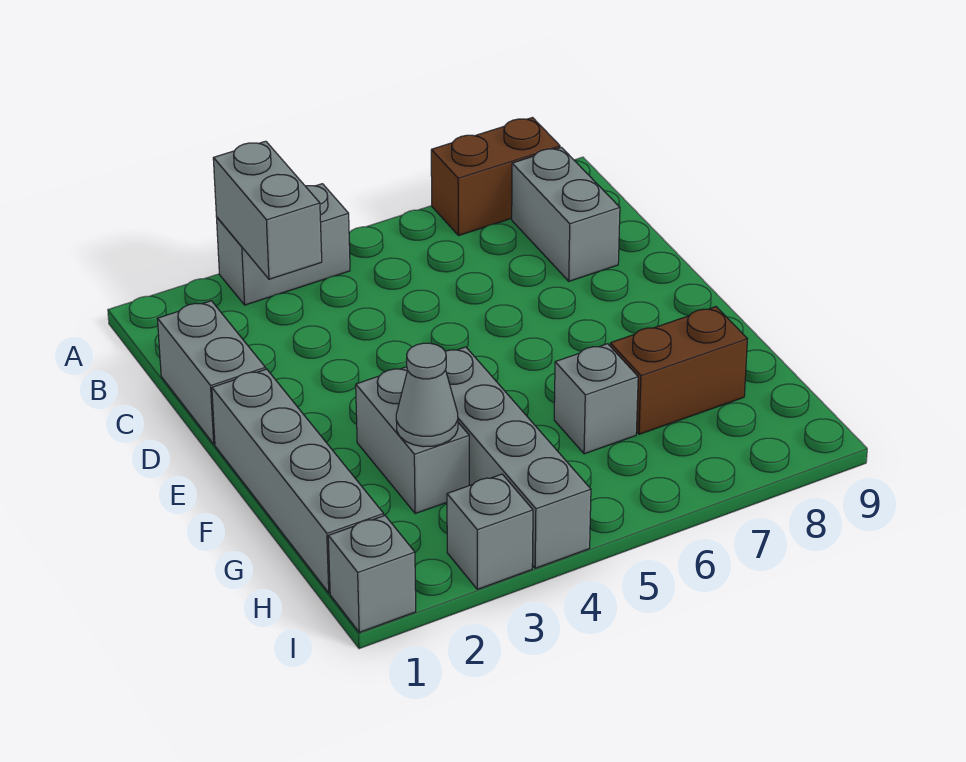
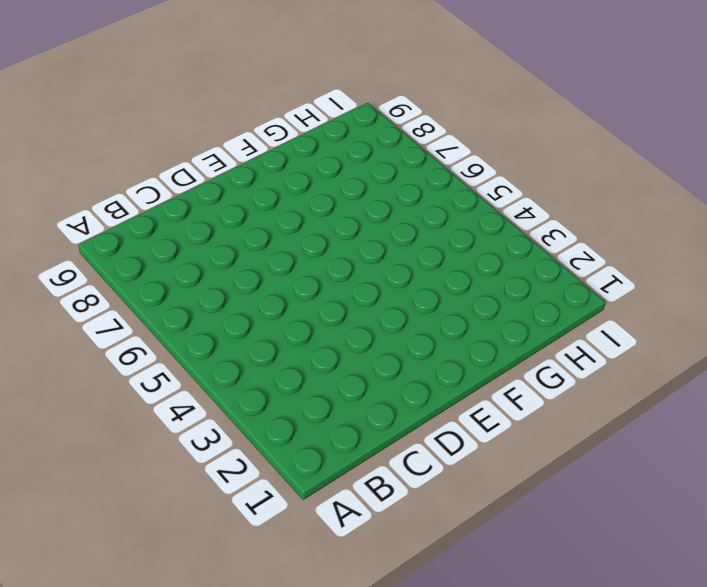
none -> grey brick A3:A4 level 1
none -> brown brick A7:A8 level 1
none -> grey brick B8:C8 level 1

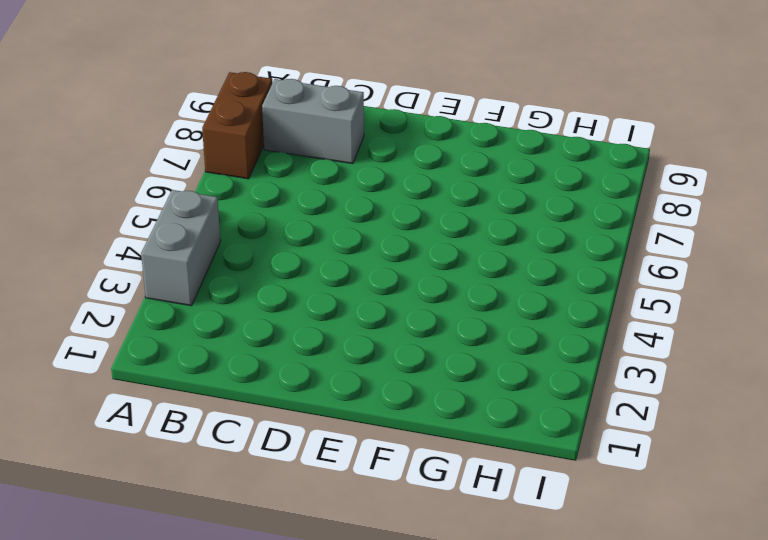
none -> grey brick C1:D1 level 1
none -> grey brick E1:H1 level 1
none -> grey brick F3:G3 level 1

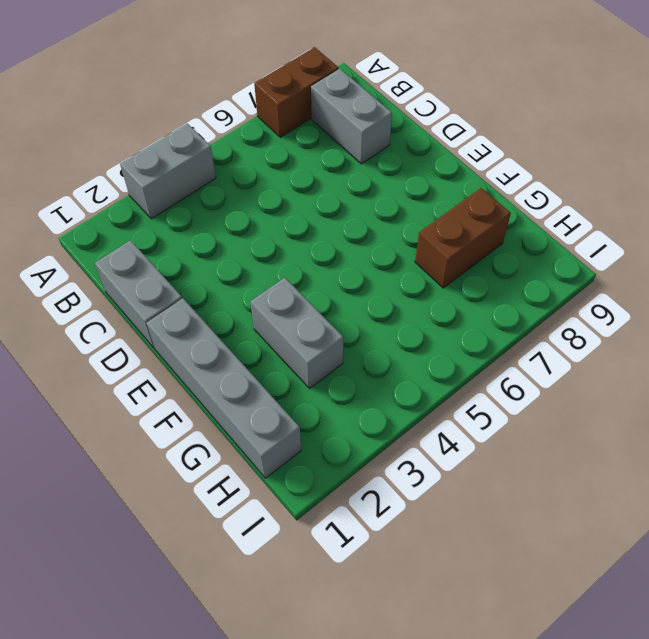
none -> grey brick F4:I4 level 1
none -> grey brick G6 level 1
none -> grey brick I1 level 1

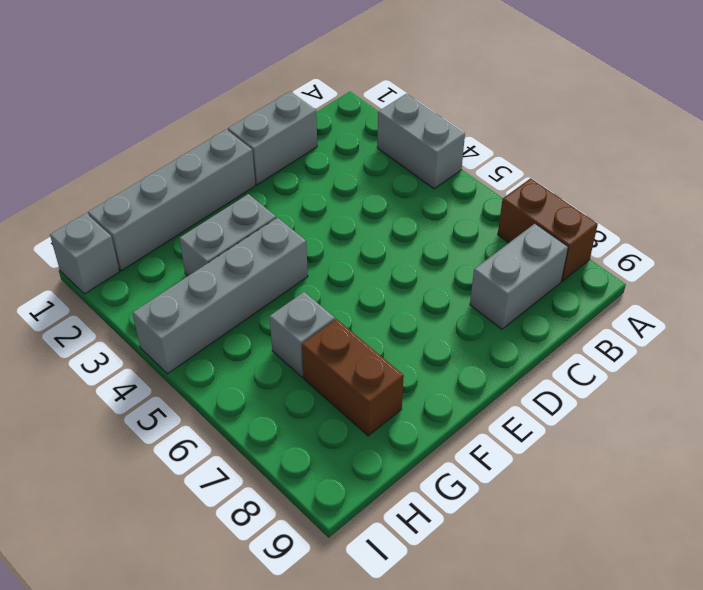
none -> grey brick I3 level 1
none -> grey brick A3:B3 level 2
none -> grey cone G3 level 2

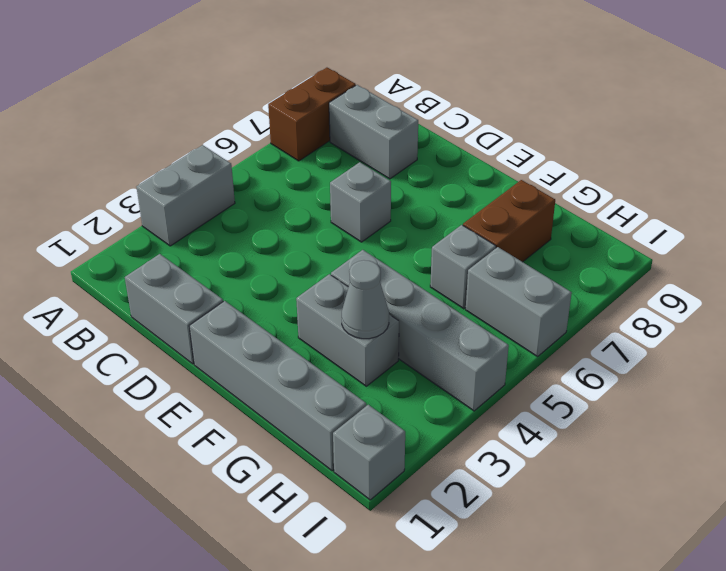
grey brick D6 level 1 -> grey brick I3 level 1
grey brick H6:I6 level 1 -> grey brick A3:B3 level 2

